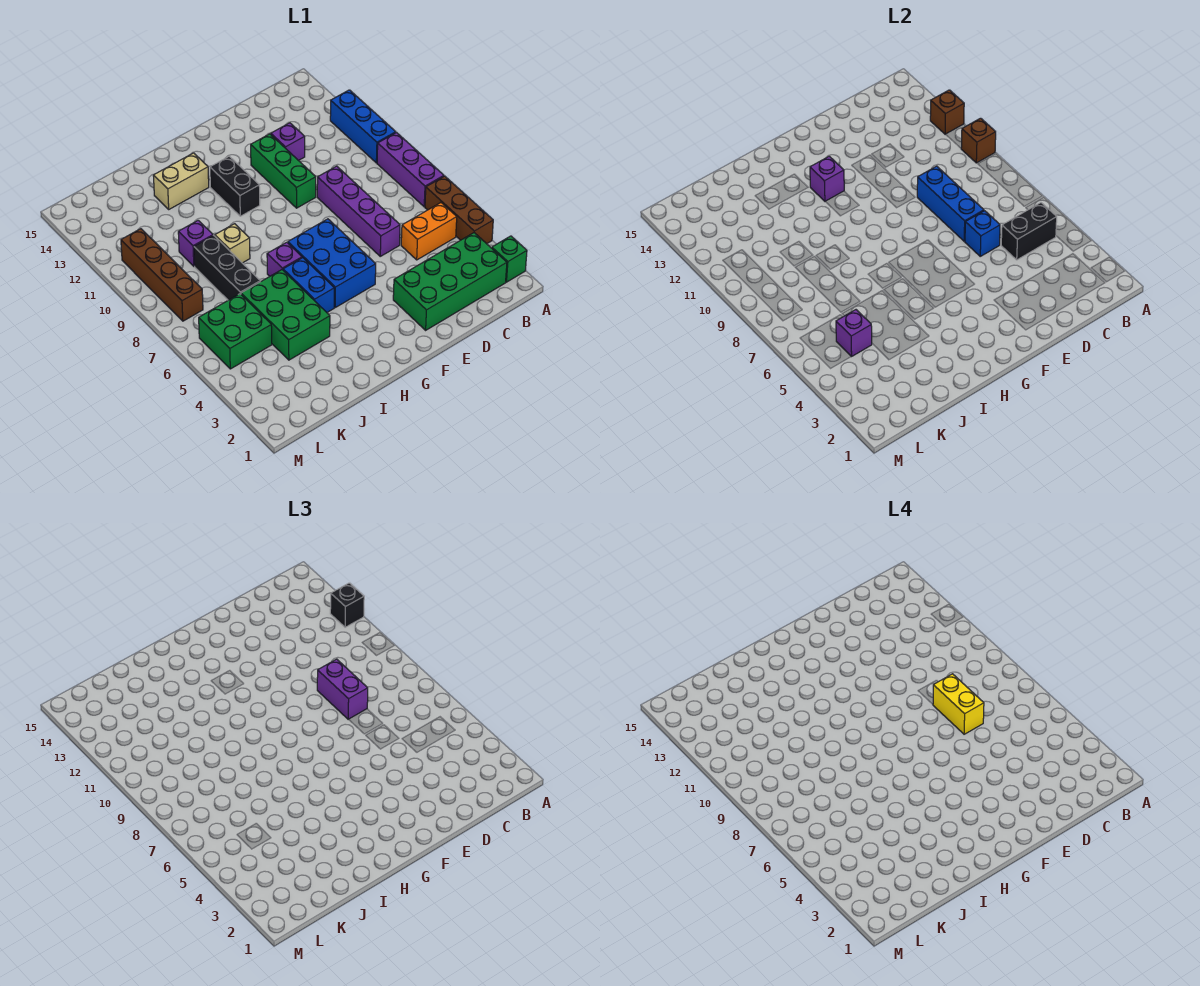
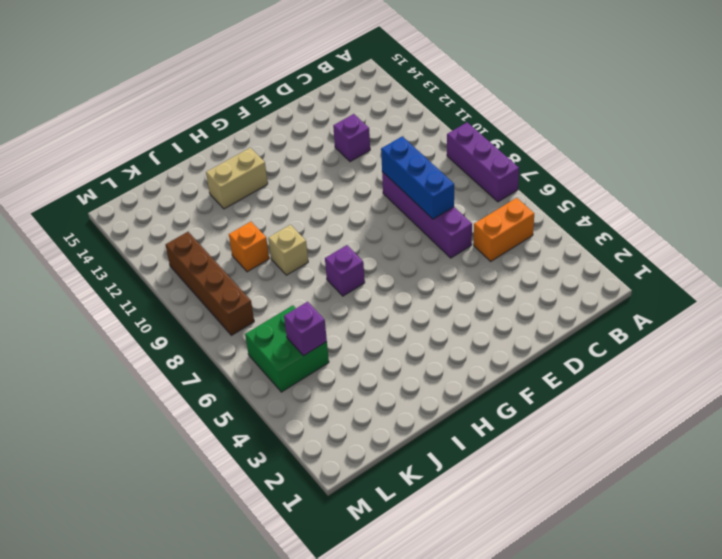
orange brick J10 level 1 -> purple brick J10 level 1
none -> green brick A2 level 1
none -> brown brick A4:A6 level 1
none -> blue brick A10:A12 level 1
none -> green brick B2:E3 level 1

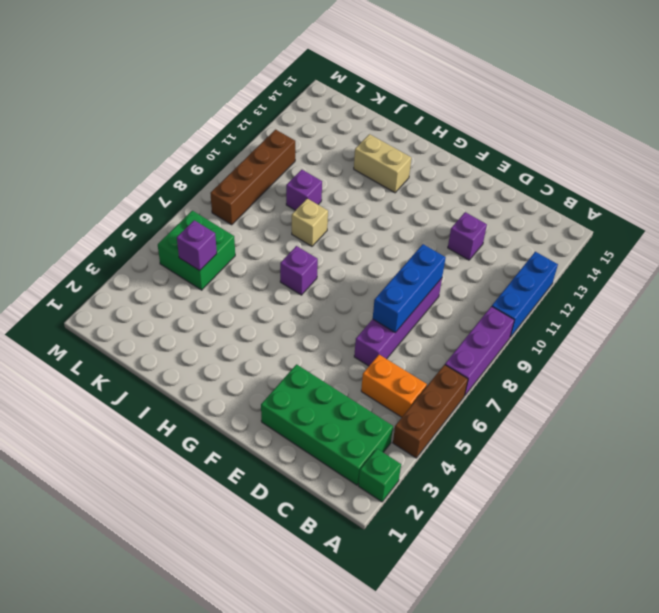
none -> green brick E10:E12 level 1
none -> blue brick F5:G7 level 1
none -> black brick G11:G12 level 1
none -> blue brick H5:H6 level 1

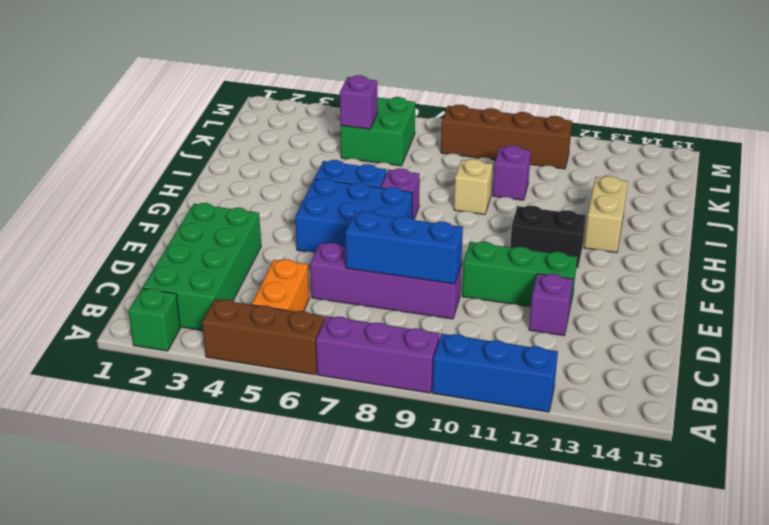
none -> green brick I4:J6 level 1
none -> black brick J7:J9 level 1
none -> brown brick A10 level 2
none -> brown brick A12 level 2

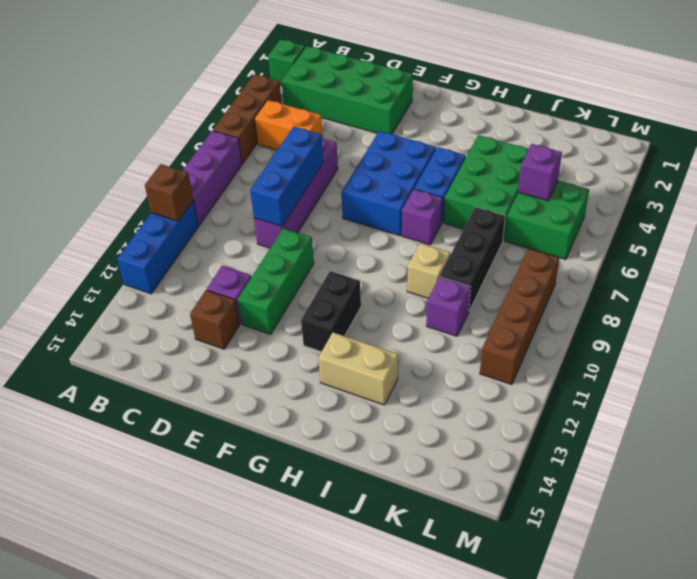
brown brick D13 level 1 -> brown brick A12 level 2
none -> black brick B5:C5 level 2
none -> blue brick D6 level 2
none -> purple brick G12 level 2
none -> black brick A12 level 3

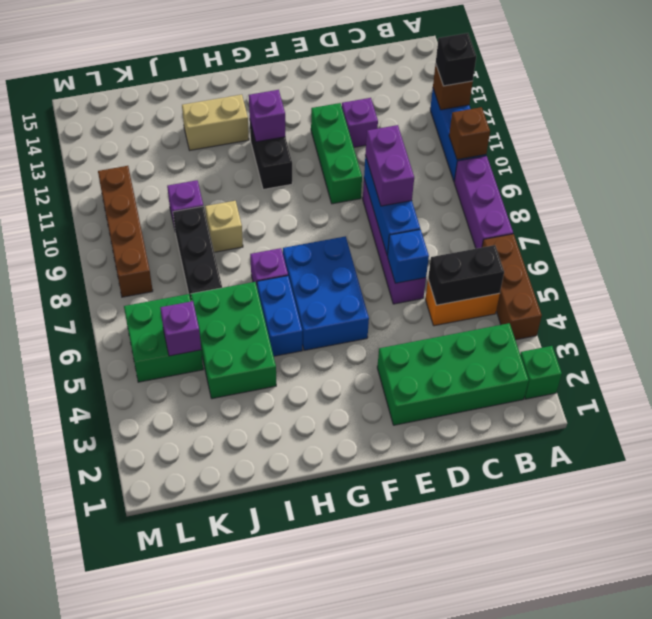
none -> yellow brick D7:D8 level 4

